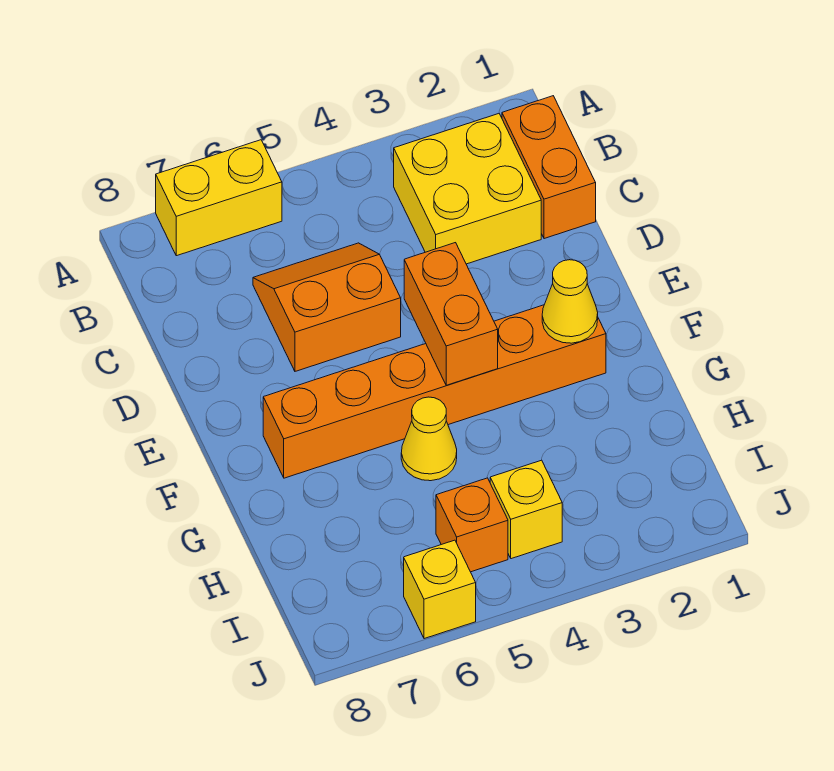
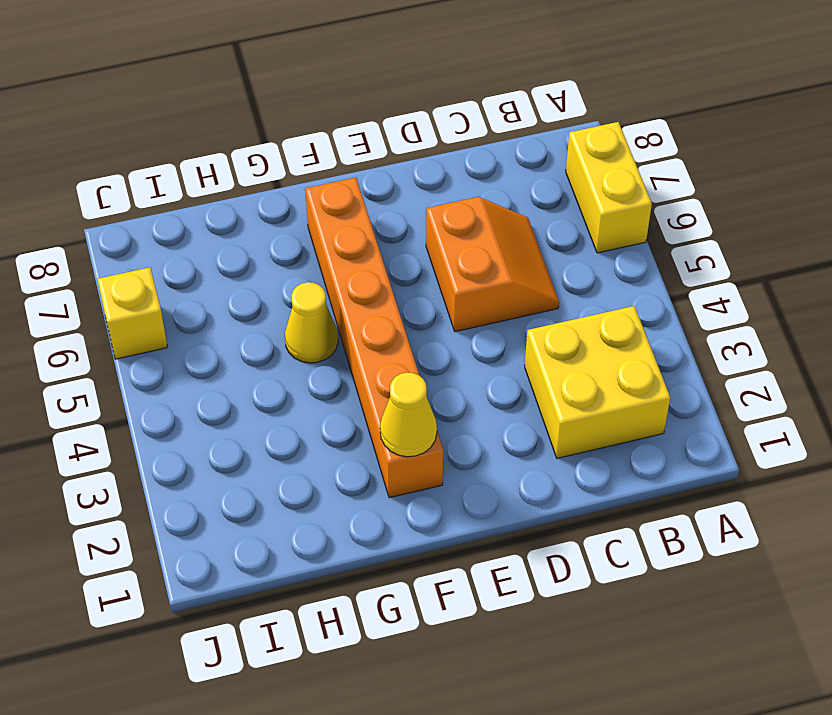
none -> orange brick B1:C1 level 1
none -> yellow brick I4 level 1

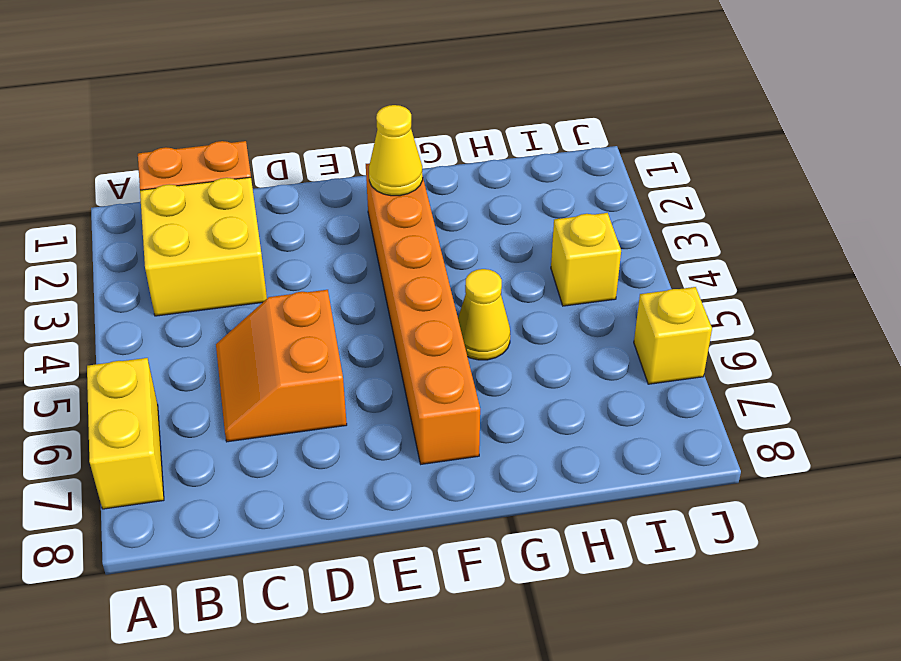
none -> orange brick I5 level 1
none -> orange brick E4:F4 level 2

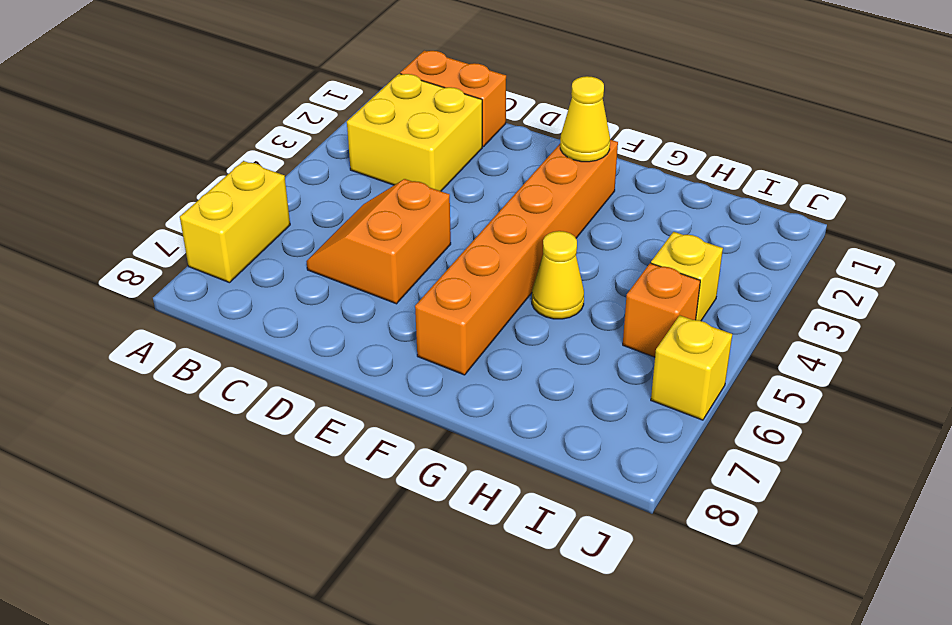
none -> orange brick E4:F4 level 2

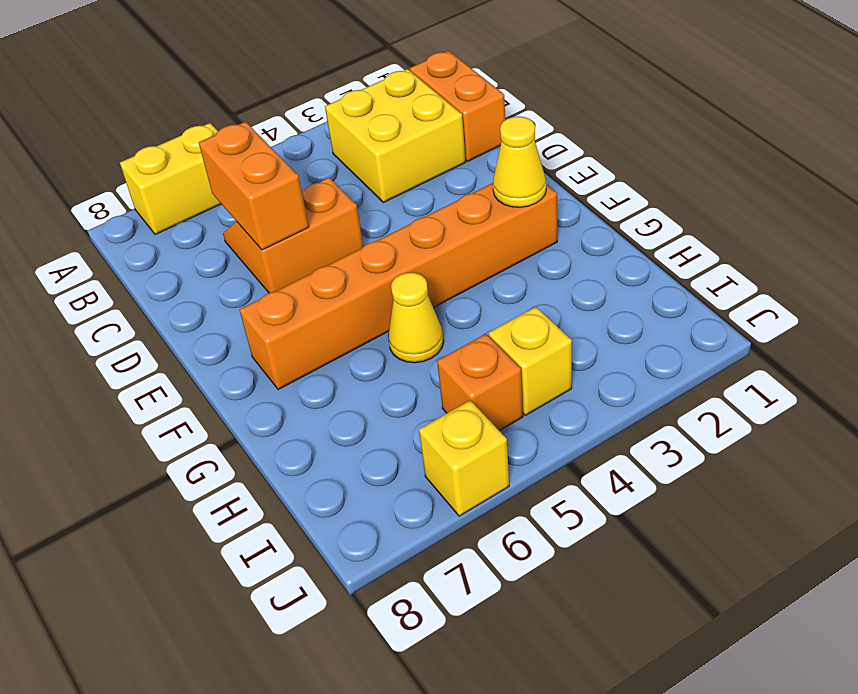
orange brick C6:D6 level 2 -> orange brick E4:F4 level 2

